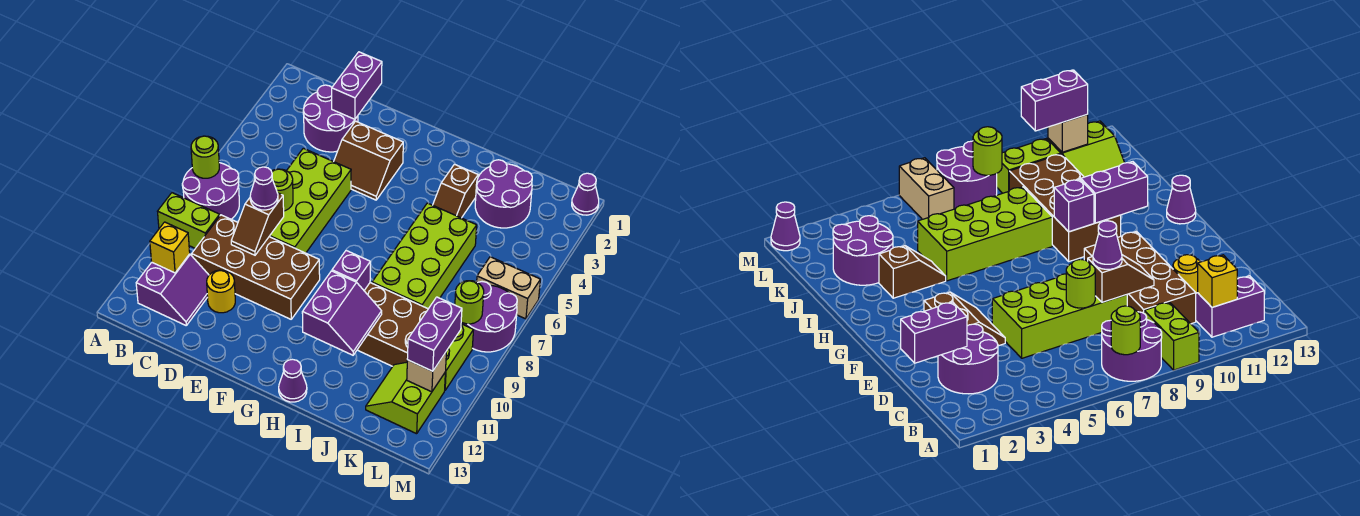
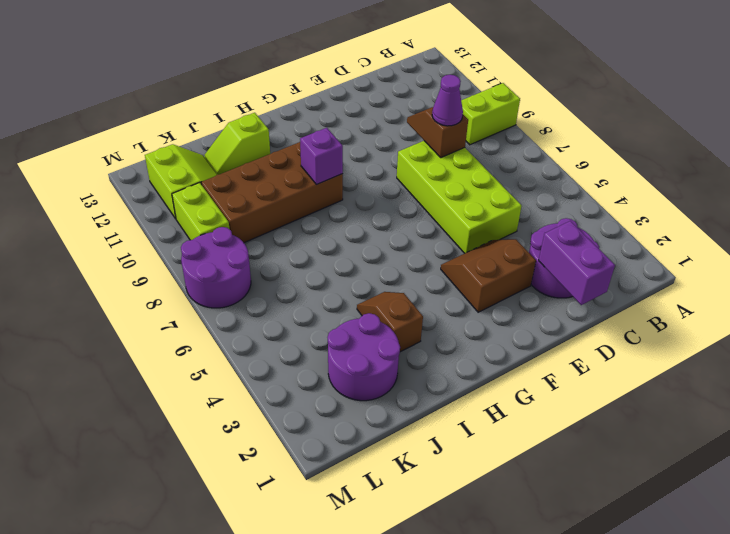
lime slope I12:J12 level 1 top I -> none
none -> purple round brick A7:B8 level 1
none -> purple slope B11:C12 level 1 top B
none -> brown brick C9:F10 level 1

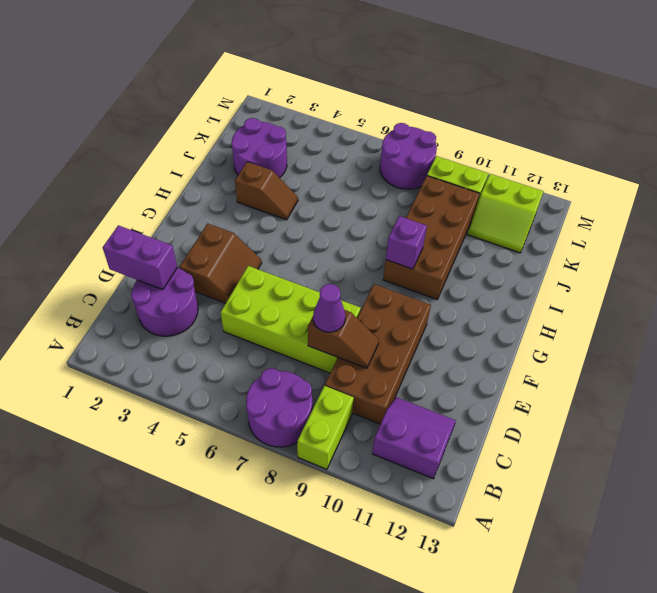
none -> yellow round brick D11 level 1
none -> purple cone H13 level 1
none -> lime brick I5:J8 level 1

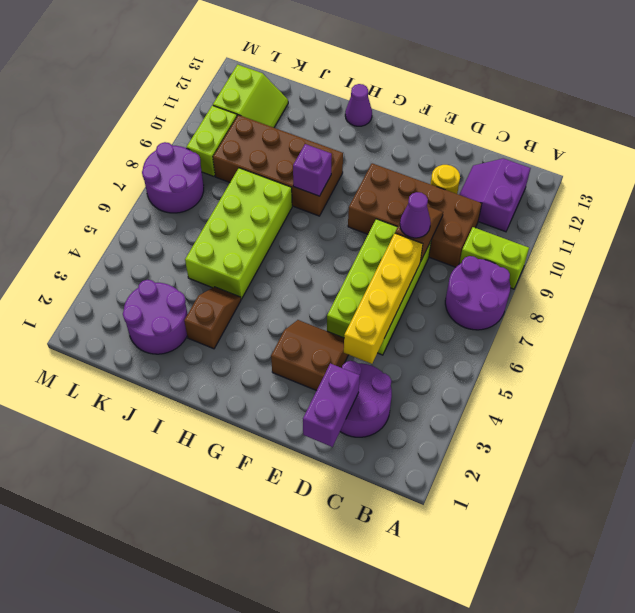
yellow brick D4:D7 level 2 -> lime round brick D7 level 2
none -> tan brick L6:M6 level 1
none -> purple cone M1 level 1
none -> lime round brick A7 level 2

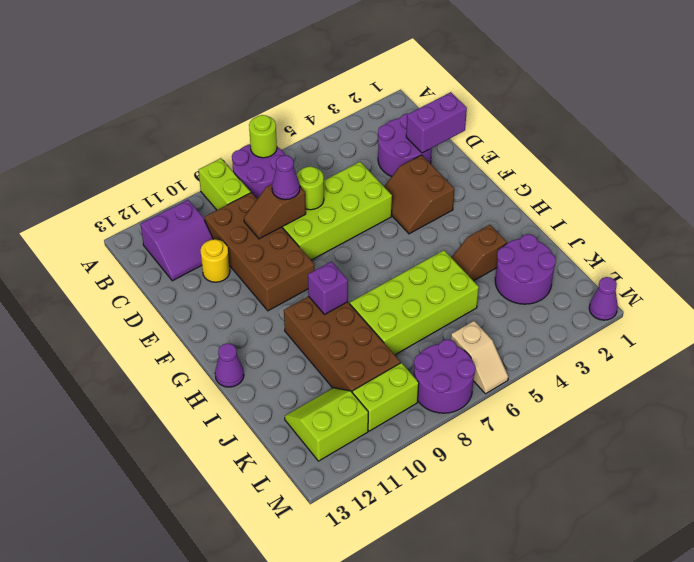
tan slope L6:M6 level 1 top L -> tan brick L6:M6 level 1
none -> yellow brick B11 level 2
none -> purple slope H10:I11 level 2 top H
none -> lime round brick L8 level 2

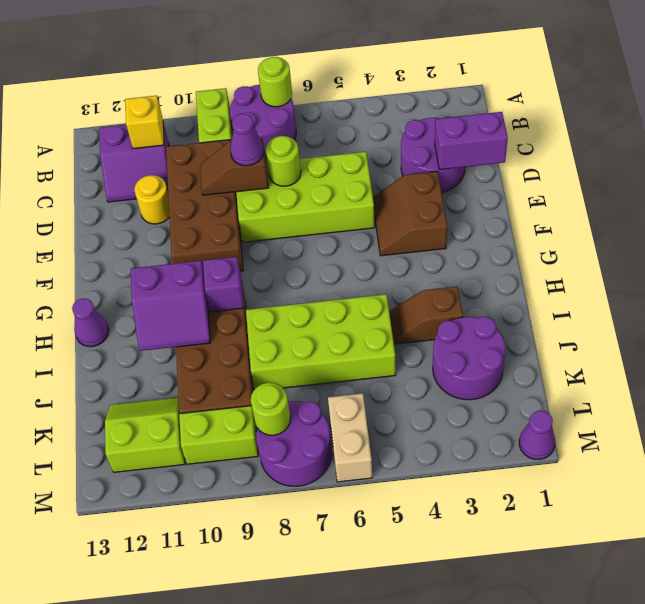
none -> tan brick L11 level 2
none -> purple brick L10:L11 level 3

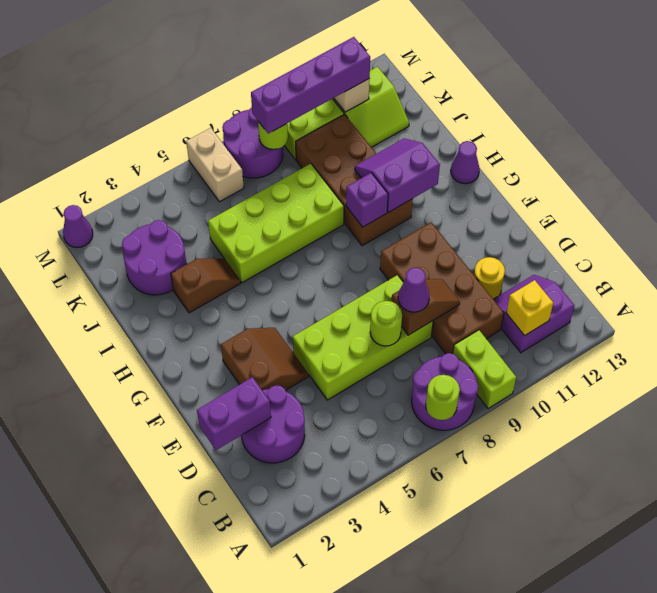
purple brick L8:L11 level 3 -> purple brick L10:L11 level 3

